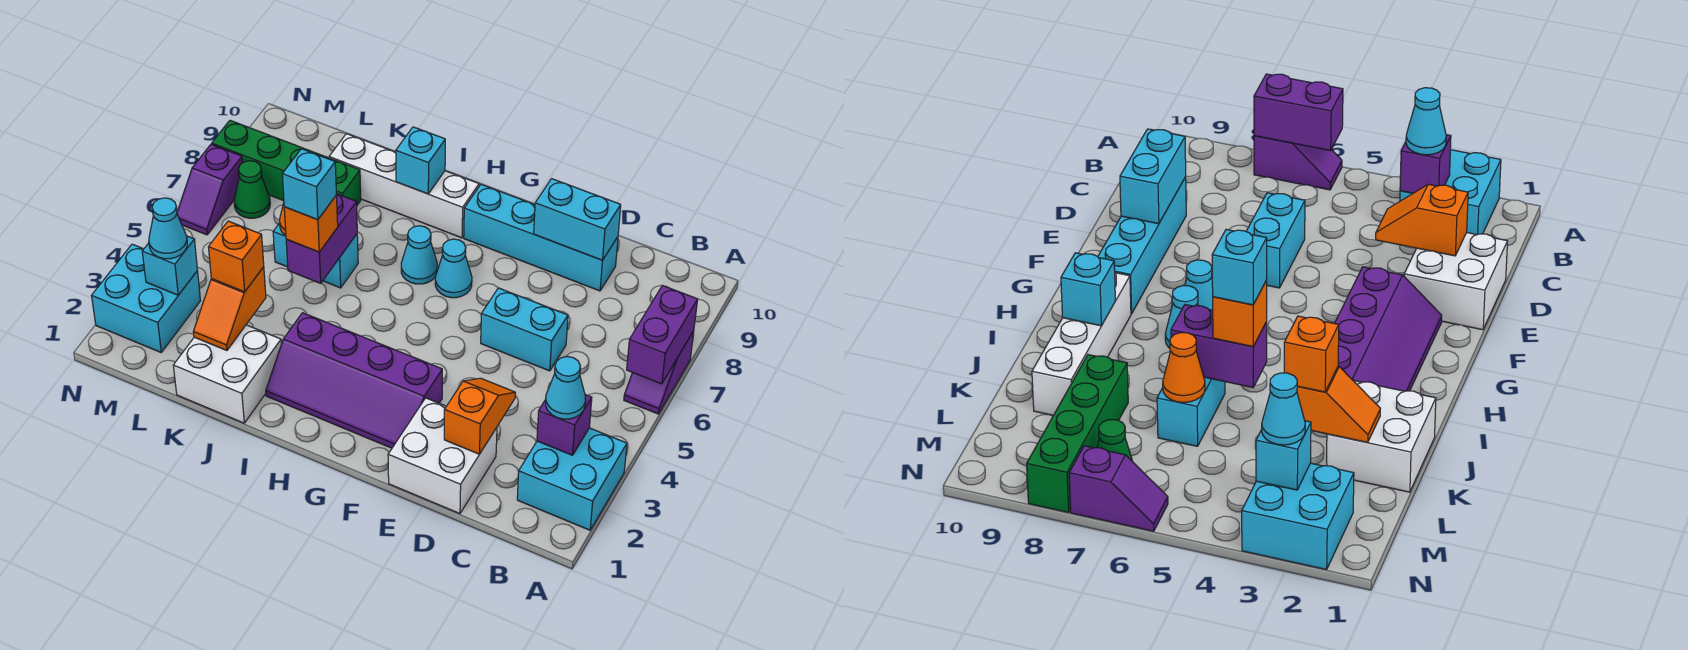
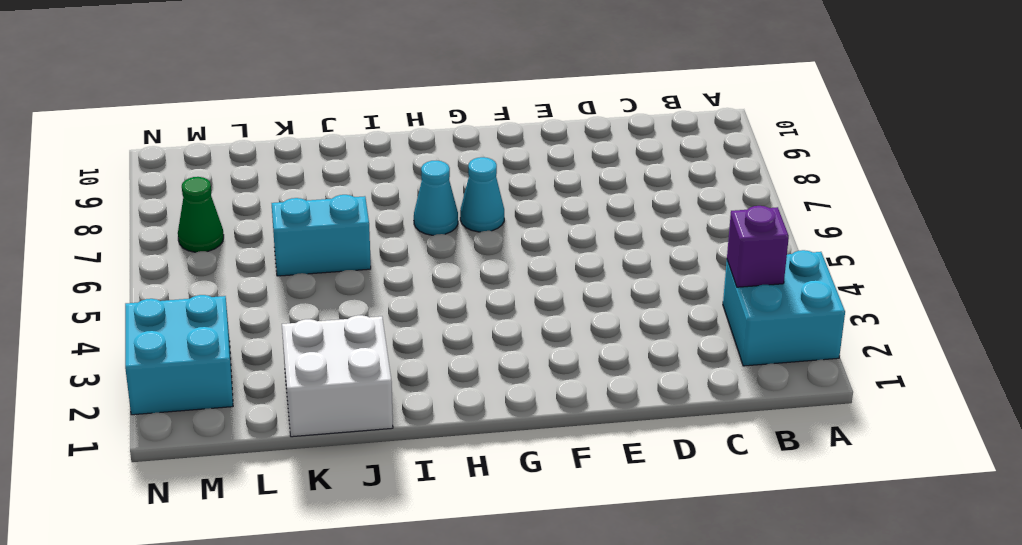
none -> purple slope A6:A7 level 1 top 7
none -> white brick D1:E2 level 1
none -> cyan brick D6:E6 level 1

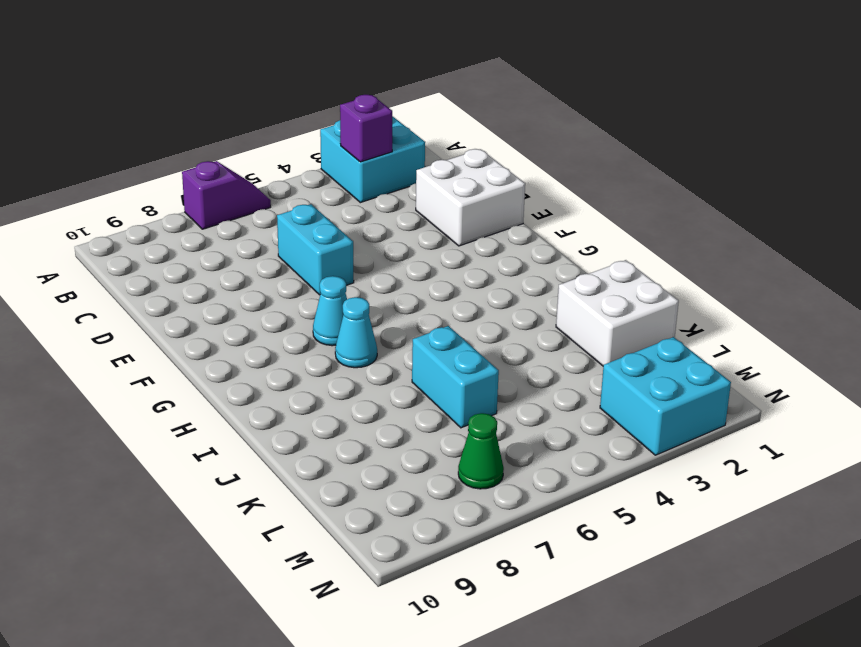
none -> cyan brick D9:G9 level 1
none -> purple slope F2:I3 level 1 top 3
none -> white brick H9:K9 level 1

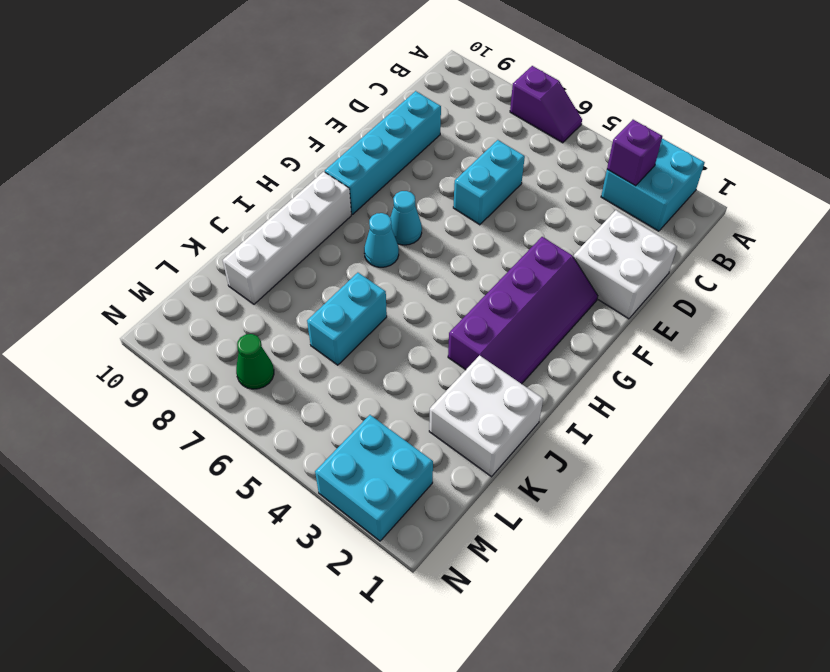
none -> green brick K8:N8 level 1
none -> purple slope N6:N7 level 1 top 7
none -> purple brick A6:A7 level 2

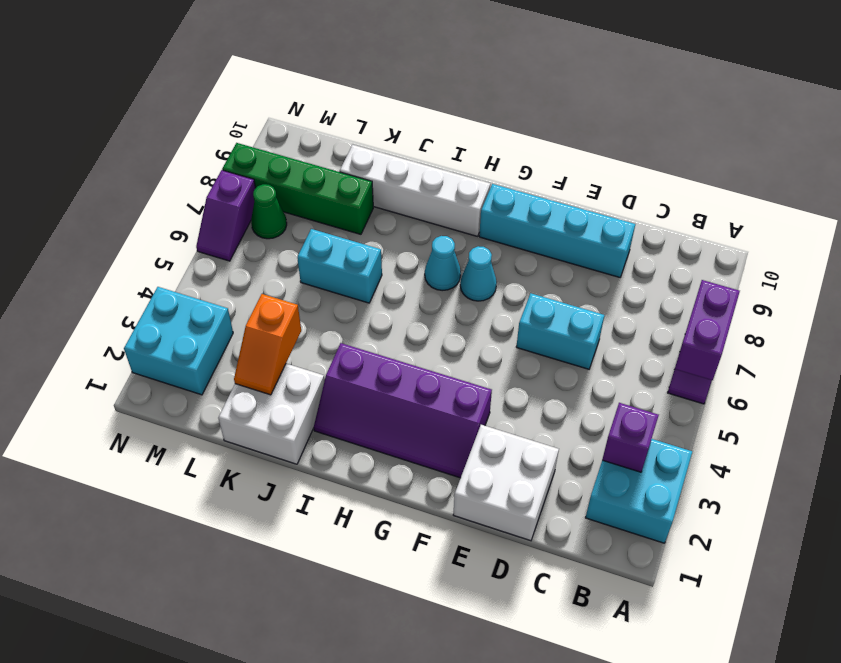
none -> orange slope D2:D3 level 2 top 2
none -> cyan brick D9:E9 level 2
none -> cyan brick I9 level 2

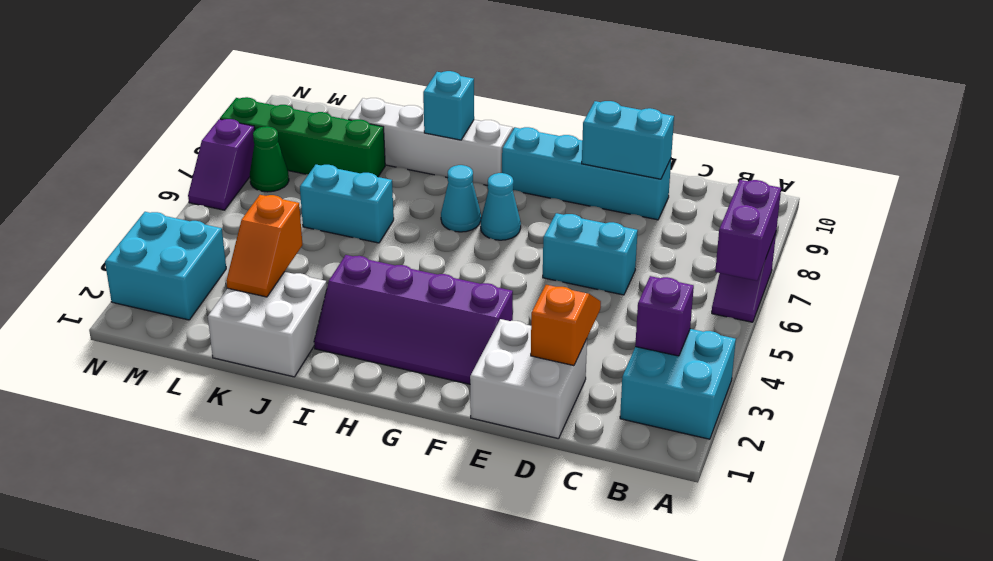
none -> purple brick J5:J6 level 2
none -> orange cone K6 level 2
none -> cyan brick M3 level 2

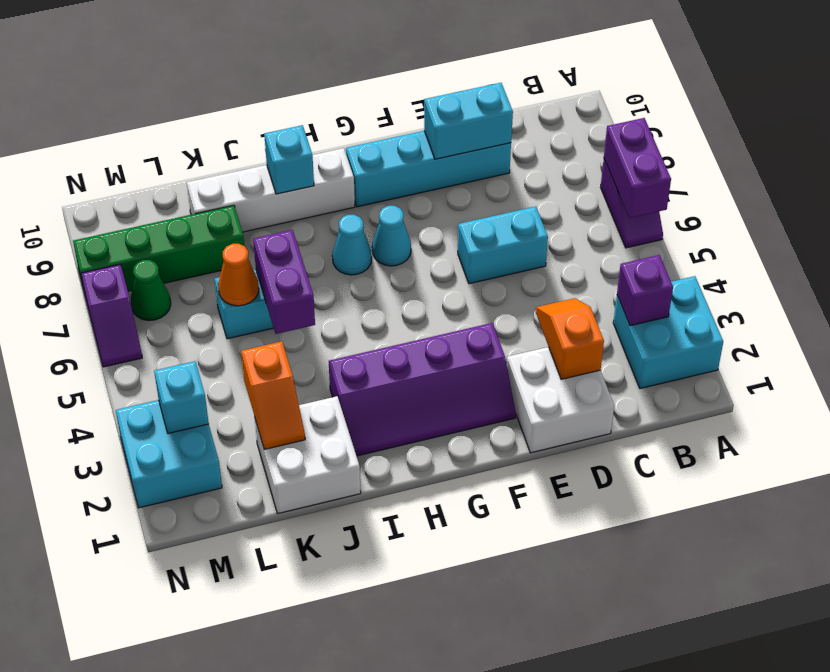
none -> cyan cone B3 level 3
none -> orange brick J5 level 3
none -> orange brick K3 level 3

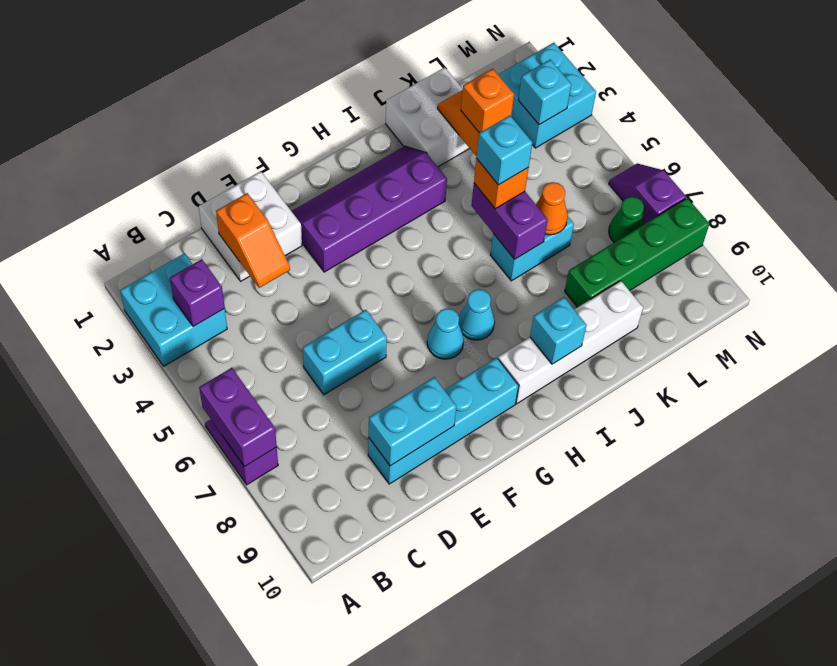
none -> cyan cone B3 level 3
none -> cyan cone M3 level 3

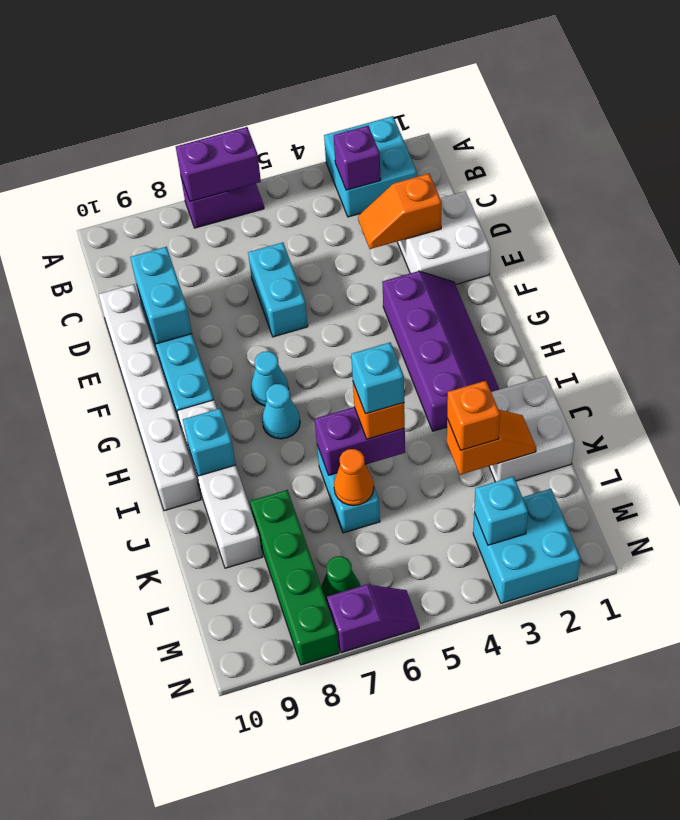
white brick D10:I10 level 1 -> none
none -> cyan cone B3 level 3
none -> cyan cone M3 level 3

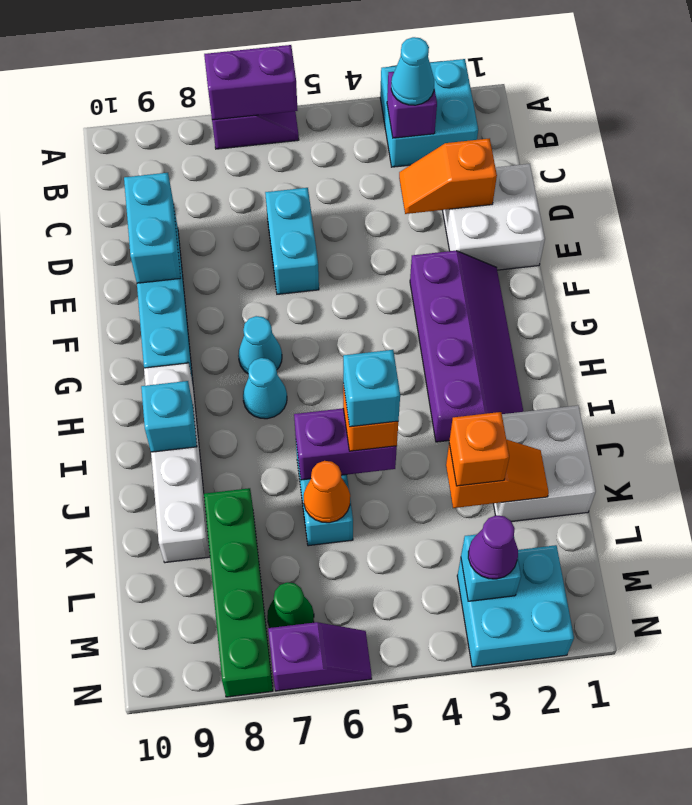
purple cone M3 level 3 -> cyan cone M3 level 3

